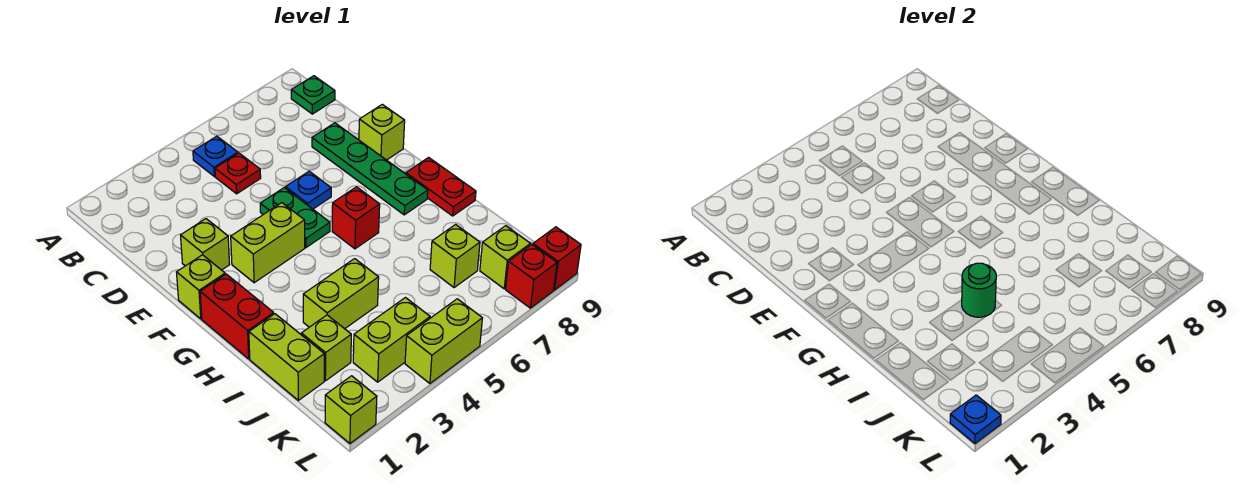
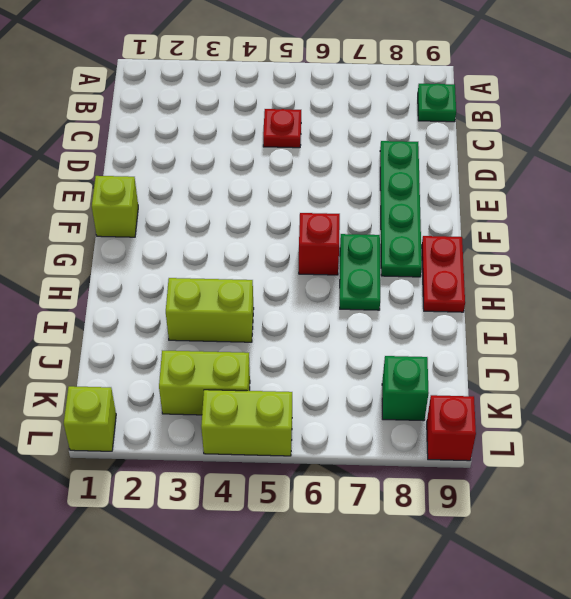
green plate G7:H7 level 1 -> green plate E5:F5 level 1
green brick K8 level 1 -> lime brick K8 level 1
none -> blue plate B5 level 1
none -> lime brick E2 level 1
none -> blue plate E6 level 1

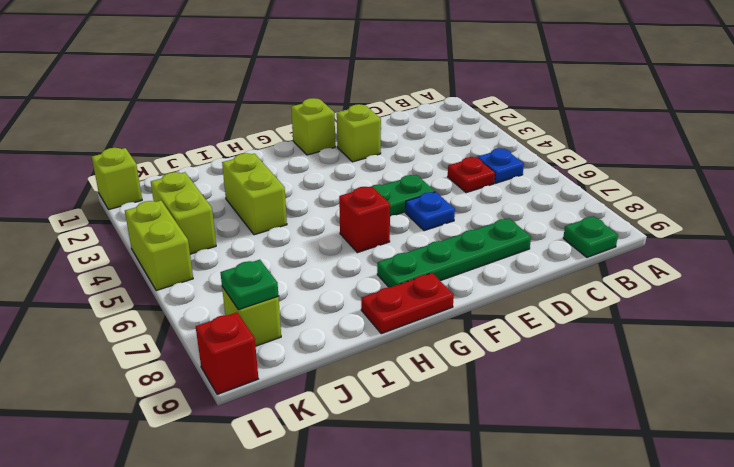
green plate K8 level 2 -> none
none -> lime brick E9 level 1
none -> lime brick F3:F4 level 1
none -> red brick G1:H1 level 1

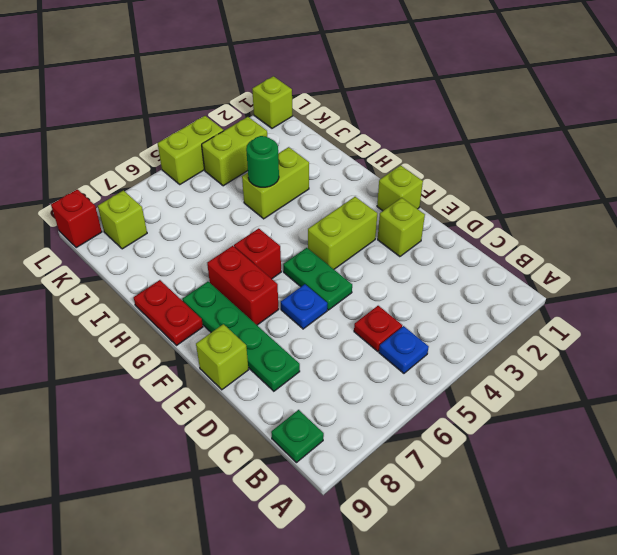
red brick F7:G7 level 1 -> red brick G1:H1 level 1
none -> lime brick I1:J1 level 1
none -> lime brick J2 level 1
none -> lime brick J7 level 1

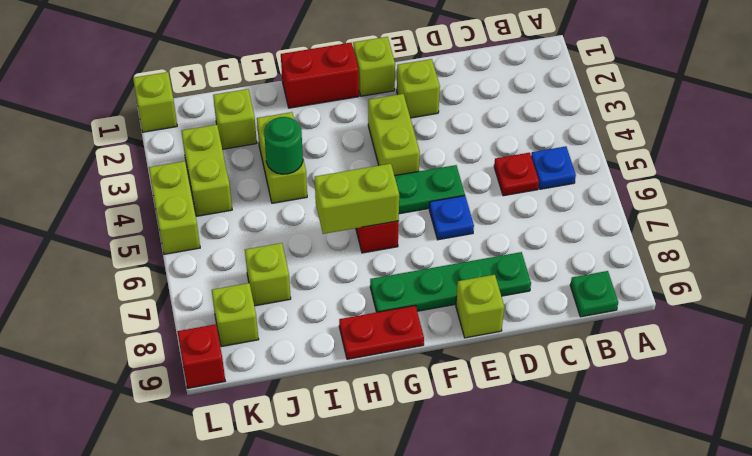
lime brick G6:H6 level 2 -> lime brick I1:J1 level 1
none -> red brick L8 level 1
none -> blue plate L1 level 2

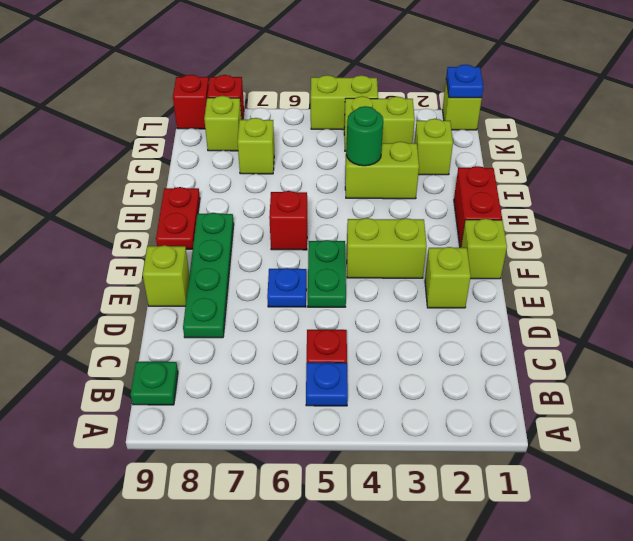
none -> lime brick I1:J1 level 1

